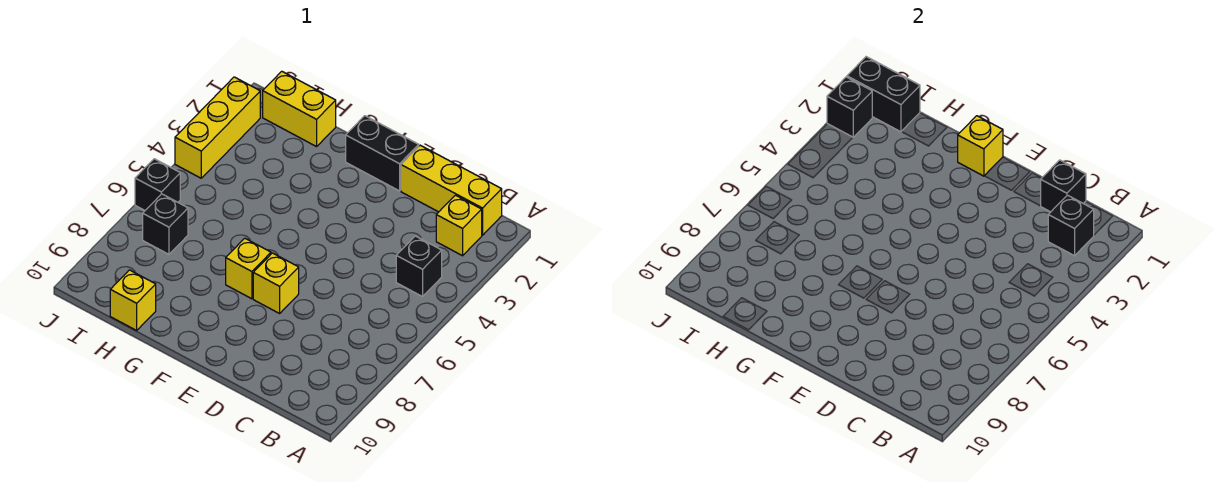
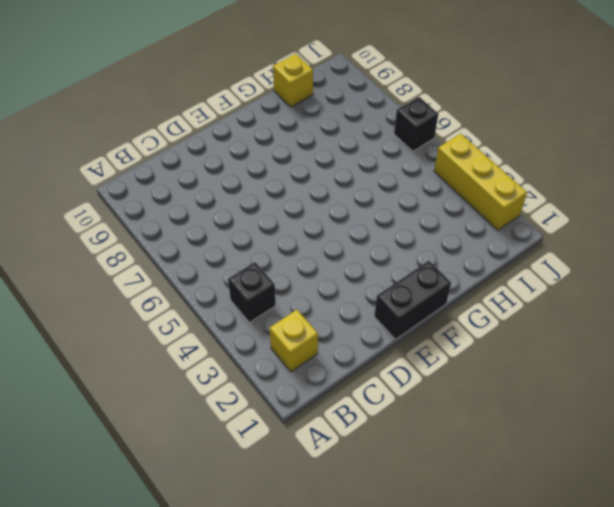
none -> yellow brick B1:D1 level 1
none -> yellow brick E7 level 1
none -> yellow brick F7 level 1

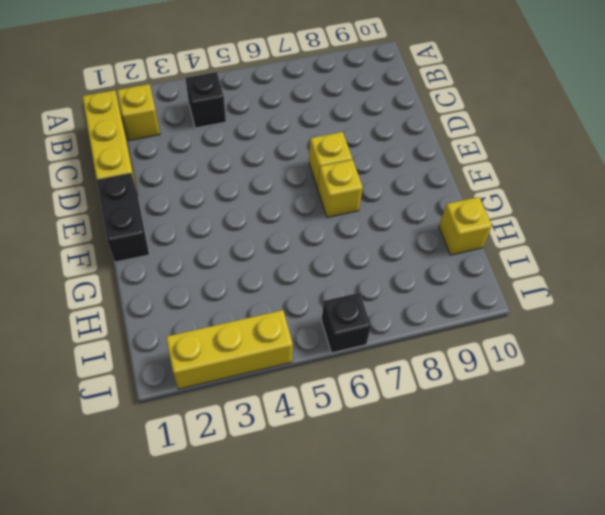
none -> yellow brick H1:I1 level 1
none -> black brick I7 level 1
none -> black brick B2 level 2

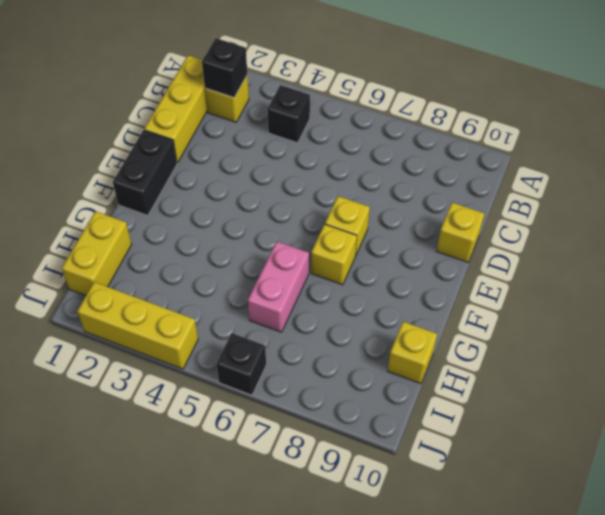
yellow brick D10 level 1 -> yellow brick F1 level 2
pink brick G6:H6 level 1 -> none
none -> black brick I7 level 1
none -> black brick C1 level 2
none -> black brick I1:J1 level 2

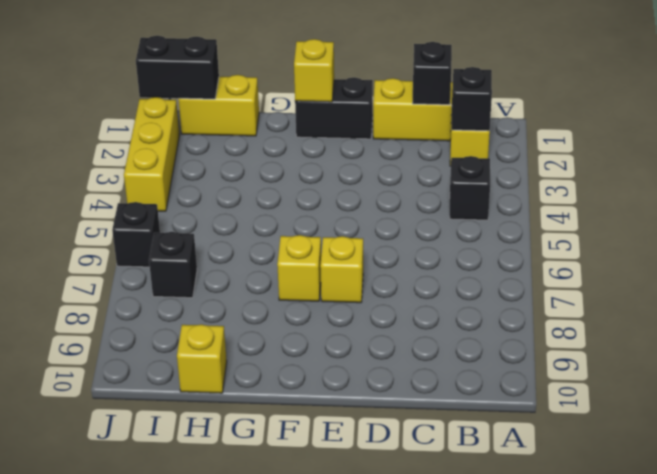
none -> black brick J2 level 2

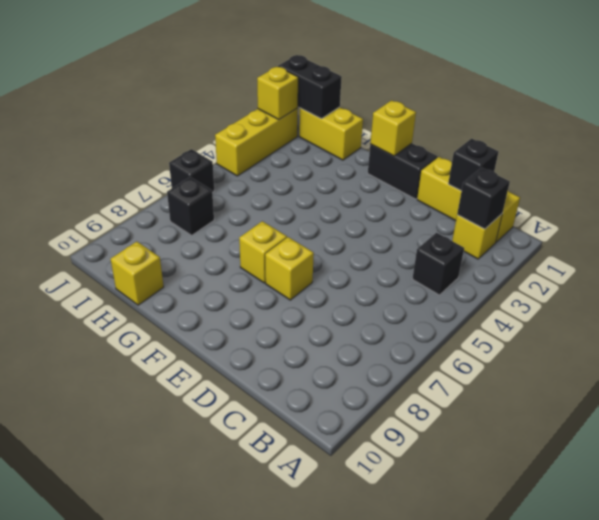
yellow brick J2 level 2 -> black brick J2 level 2

